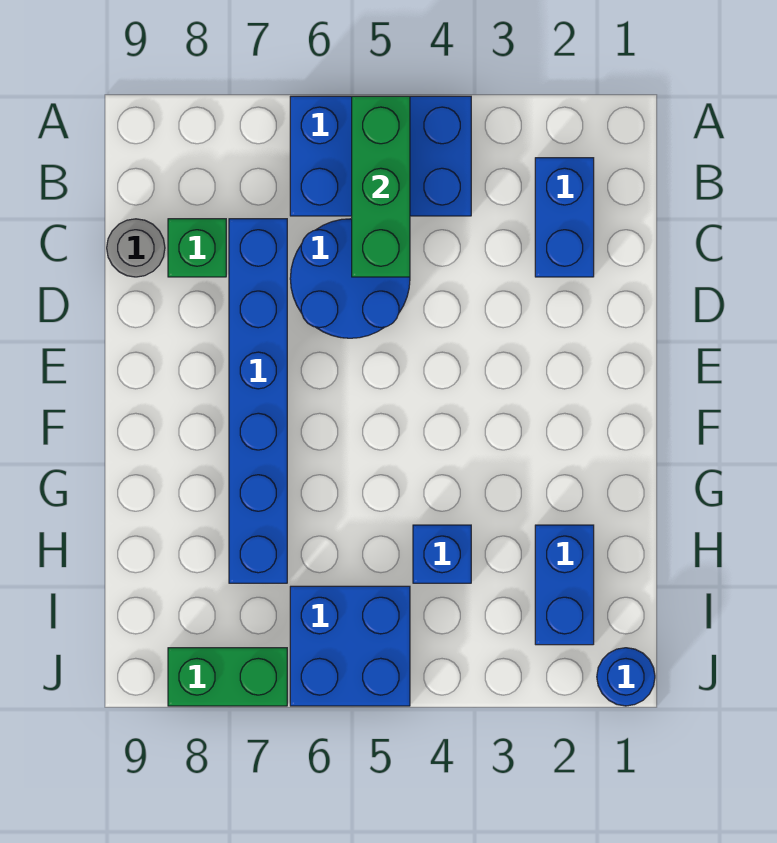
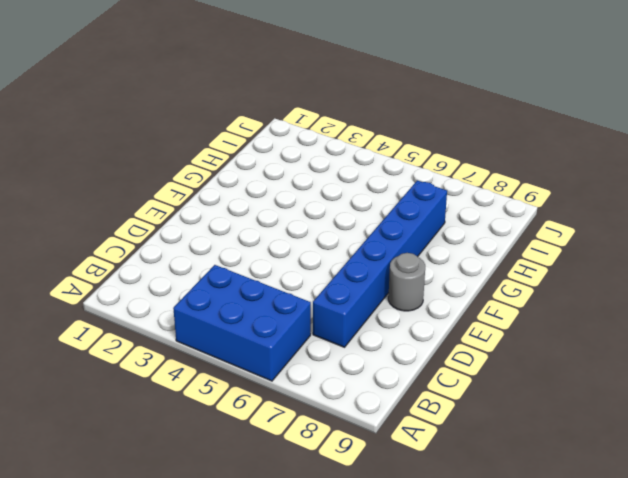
grey round brick E8 level 1 -> grey round brick C9 level 1
none -> blue brick B2:C2 level 1
none -> blue round brick C5:D6 level 1
none -> green brick C8 level 1

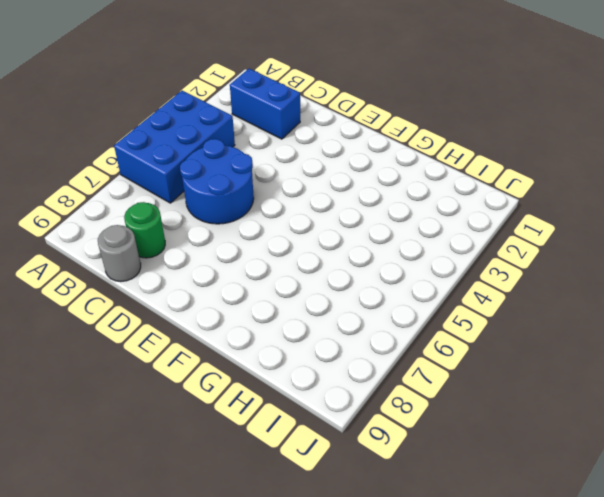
green round brick C8 level 1 -> green brick C8 level 1
none -> blue brick C7:H7 level 1
none -> blue brick H2:I2 level 1
none -> blue brick H4 level 1

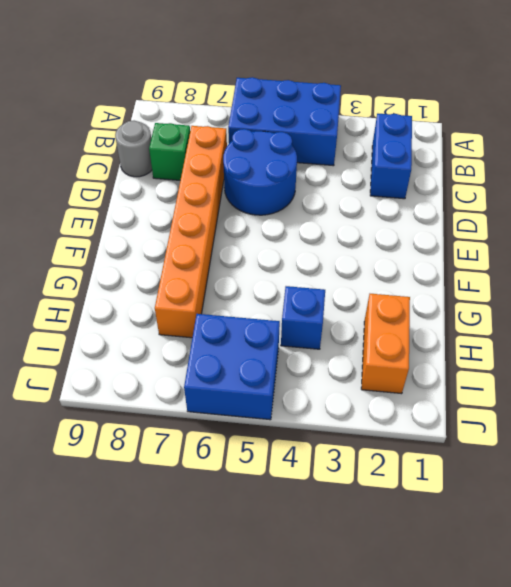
orange brick C7:H7 level 1 -> blue brick C7:H7 level 1
orange brick H2:I2 level 1 -> blue brick H2:I2 level 1
none -> blue round brick J1 level 1
none -> green brick J7:J8 level 1
none -> green brick A5:C5 level 2

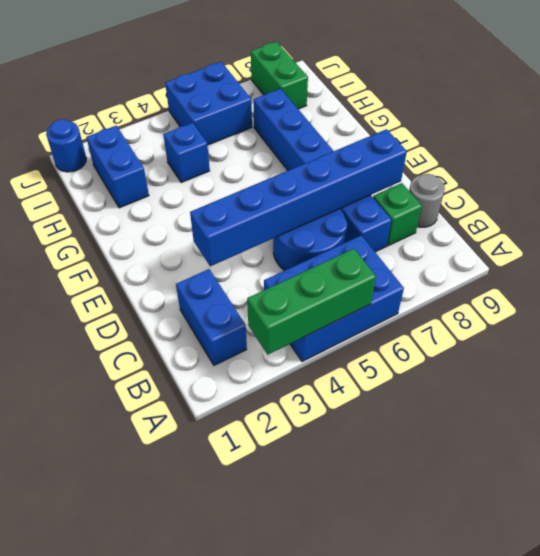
green brick A3:A5 level 2 -> green brick A5:C5 level 2
blue brick D3:D8 level 2 -> none
green brick I8:J8 level 1 -> green brick J7:J8 level 1

